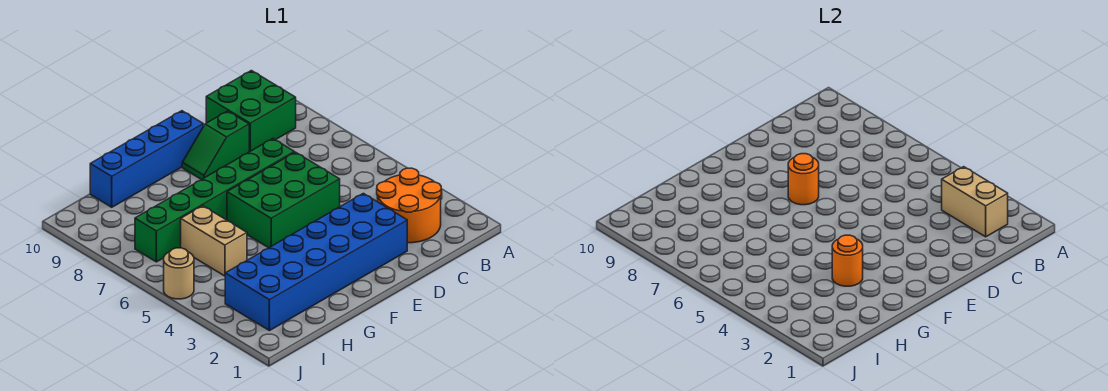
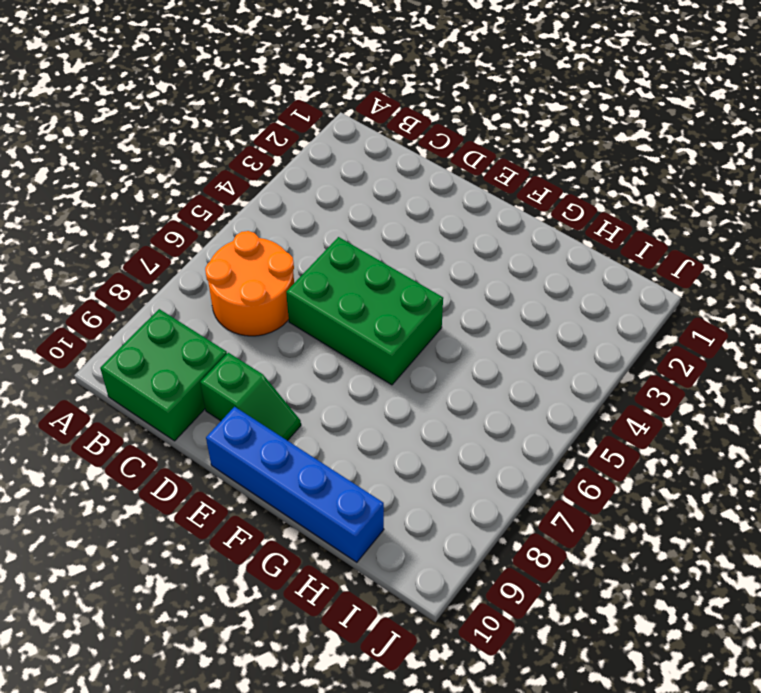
orange round brick B6:C7 level 1 -> orange round brick B2:C3 level 1
none -> blue brick D2:I3 level 1
none -> green brick D7:I7 level 1
none -> tan brick H5:H6 level 1

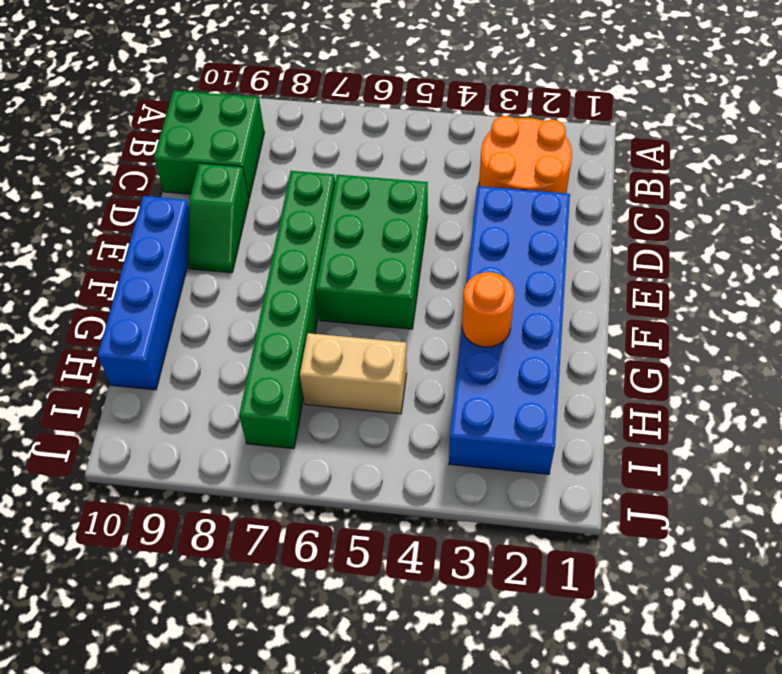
none -> tan round brick J5 level 1
none -> tan brick B2:B3 level 2
none -> orange round brick E7 level 2

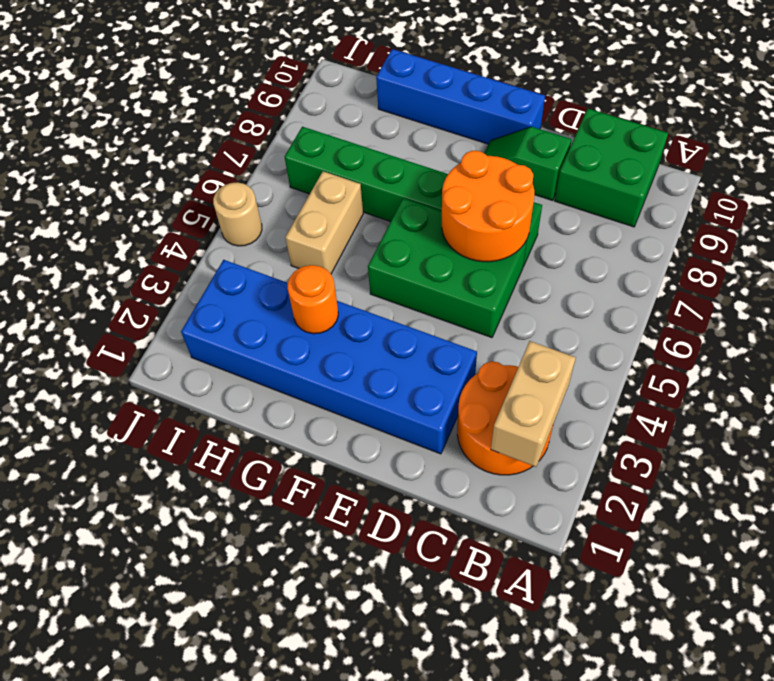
orange round brick D6:E7 level 2 -> orange round brick E7 level 2

